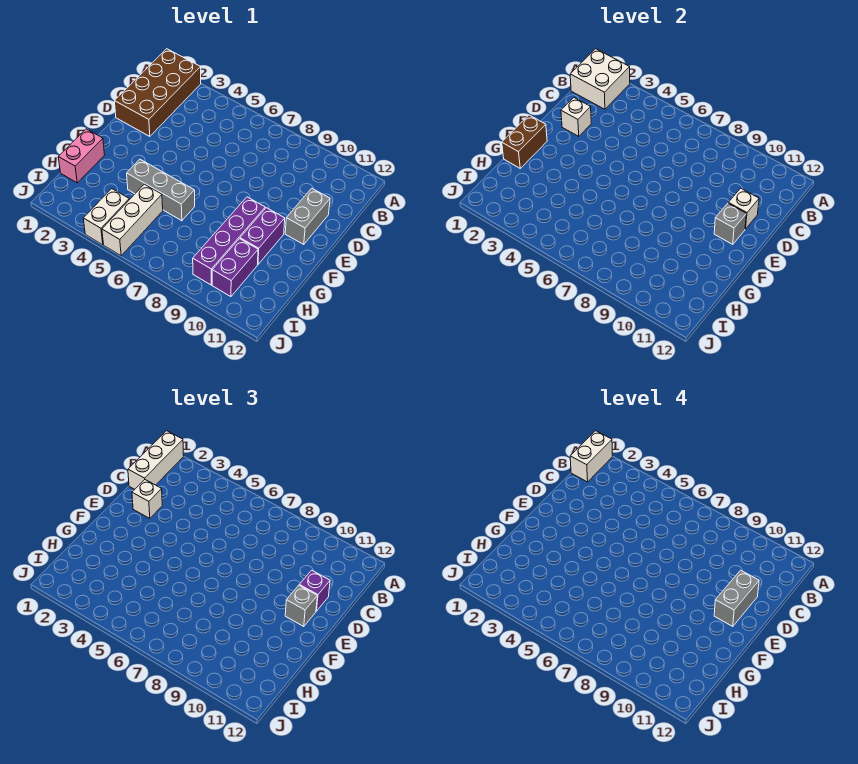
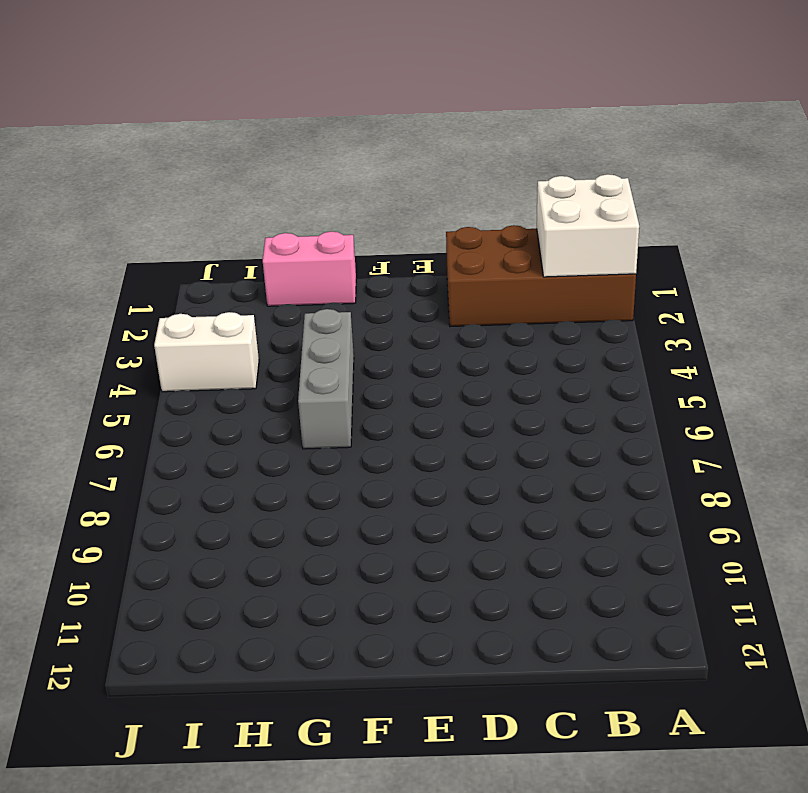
none -> grey brick D11:E11 level 1
none -> purple brick F9:I9 level 1
none -> purple brick F10:G10 level 1

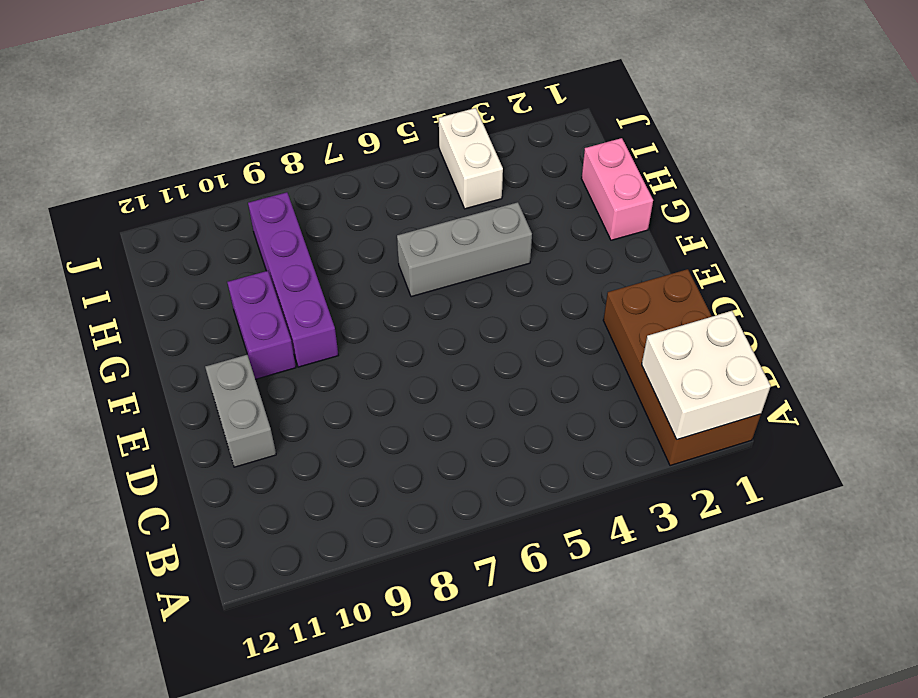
none -> white brick H5:J5 level 1
none -> purple brick H10:I10 level 1
none -> white brick D2 level 2

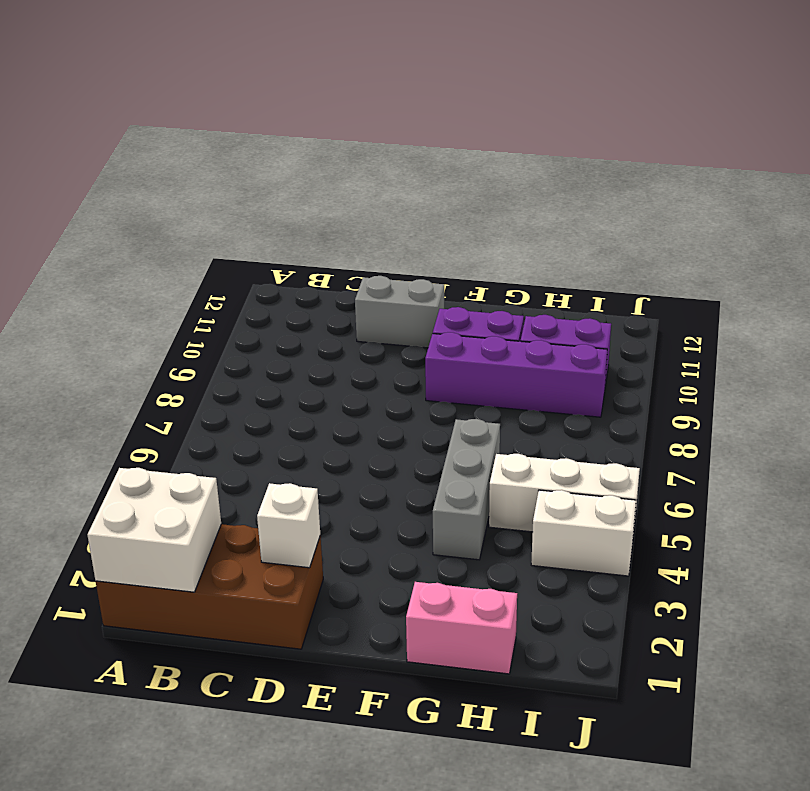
none -> white brick D11 level 2
none -> grey brick E11 level 2
none -> brown brick F1:G1 level 2

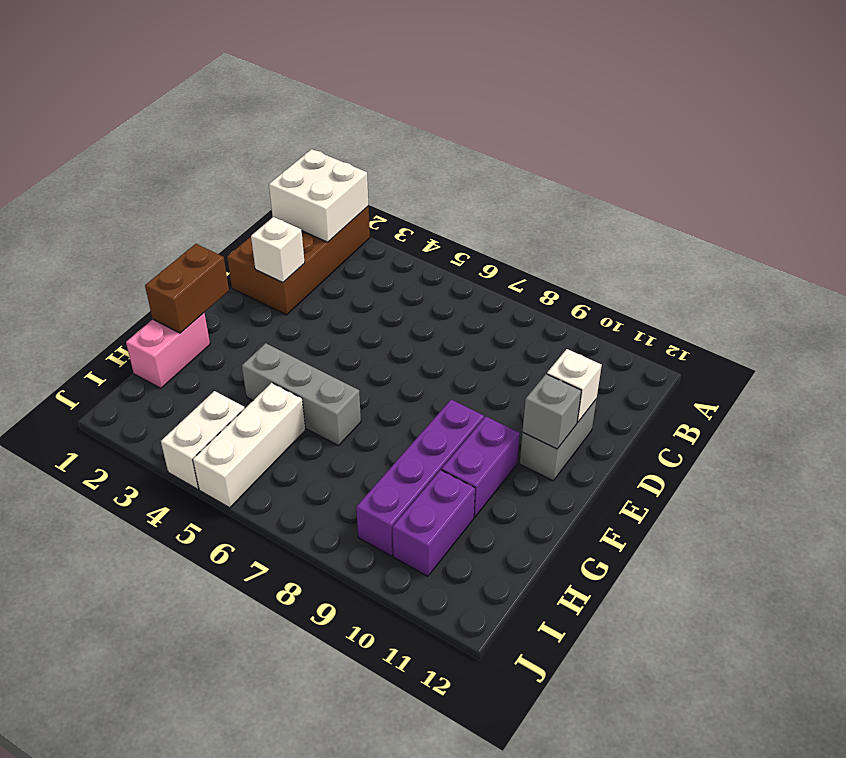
none -> white brick A1:C1 level 3
none -> white brick D2 level 3
none -> purple brick D11 level 3

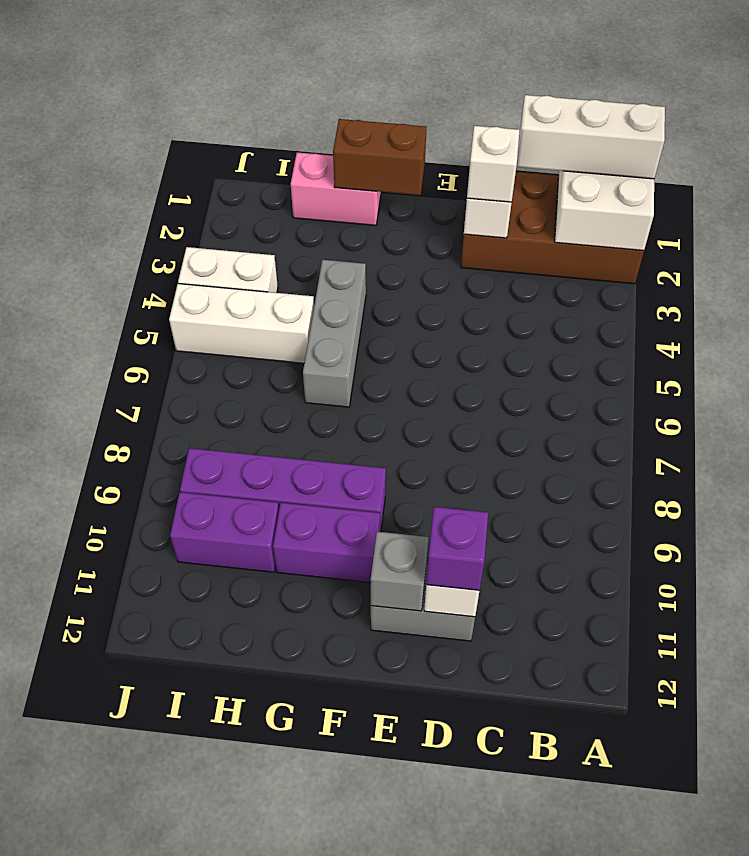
none -> grey brick E11 level 3
none -> white brick A1:B1 level 4
none -> grey brick D11:E11 level 4

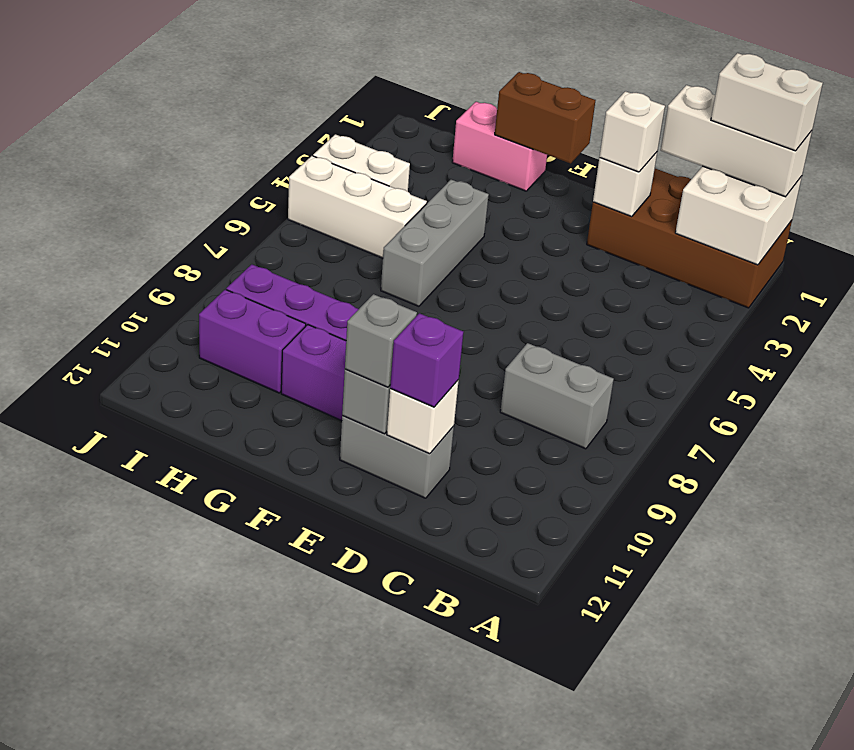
grey brick B8:C8 level 1 -> grey brick D11:E11 level 4

